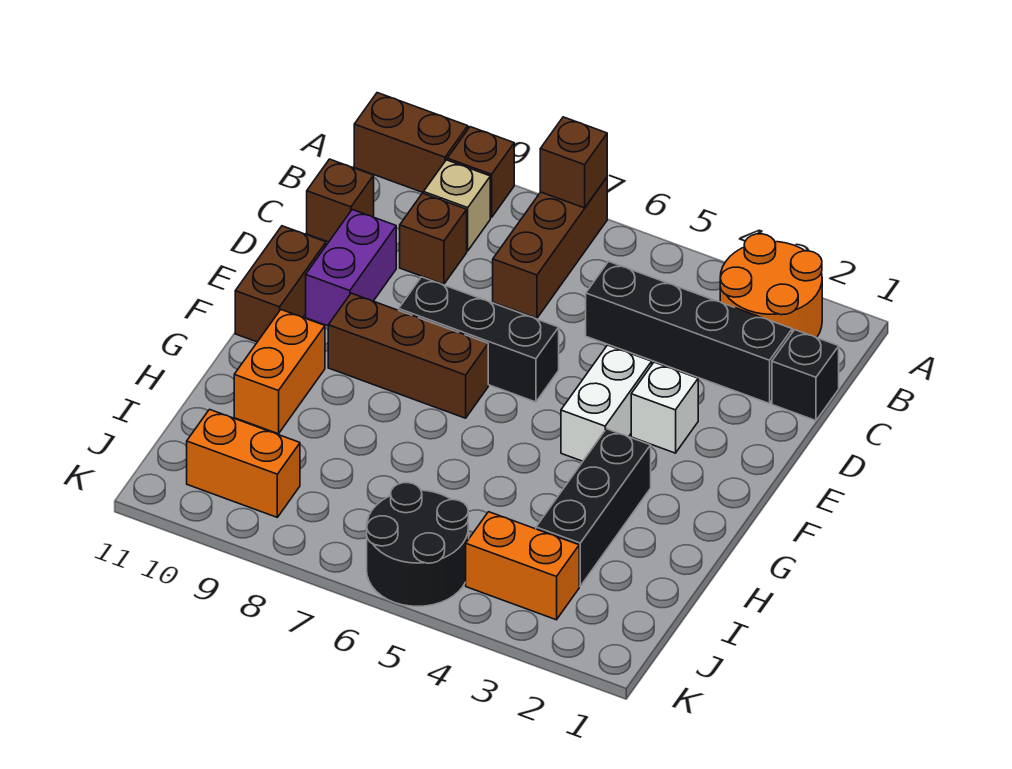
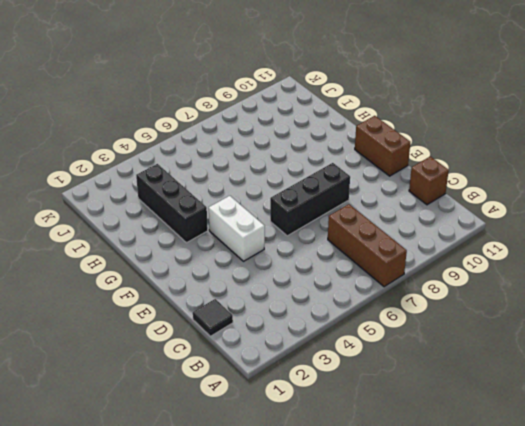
black tile C1 level 1 -> black brick C1 level 1
none -> orange round brick A2:B3 level 1
none -> brown brick A9 level 1
none -> brown brick A10:A11 level 1

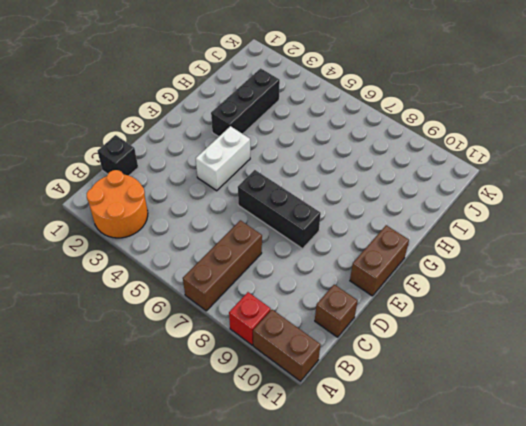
red brick A9 level 1 -> brown brick A9 level 1
none -> tan brick B9 level 1
none -> black brick C2:C5 level 1
none -> brown brick C9 level 1

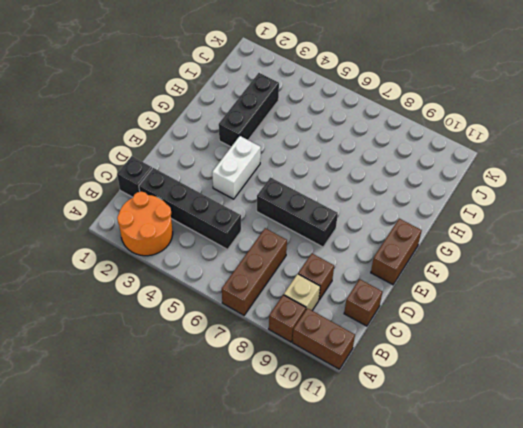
none -> purple brick D10:E10 level 1
none -> white brick E3 level 1
none -> brown brick F7:F9 level 1

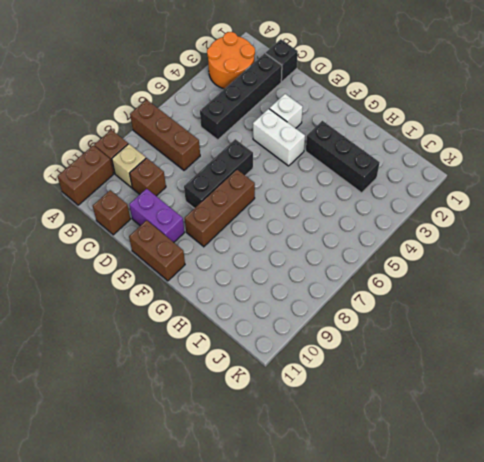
none -> orange brick G10:H10 level 1
none -> orange brick J3:J4 level 1
none -> black round brick J5:K6 level 1

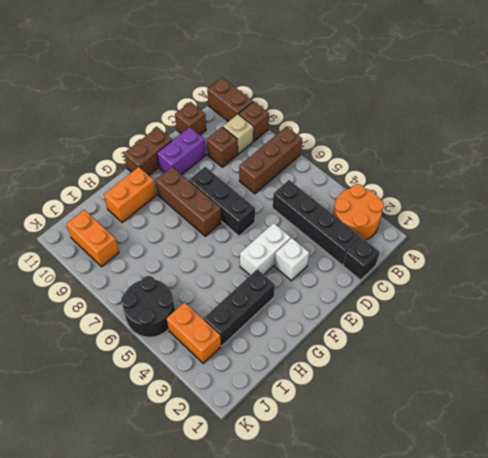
none -> brown brick A7 level 2

